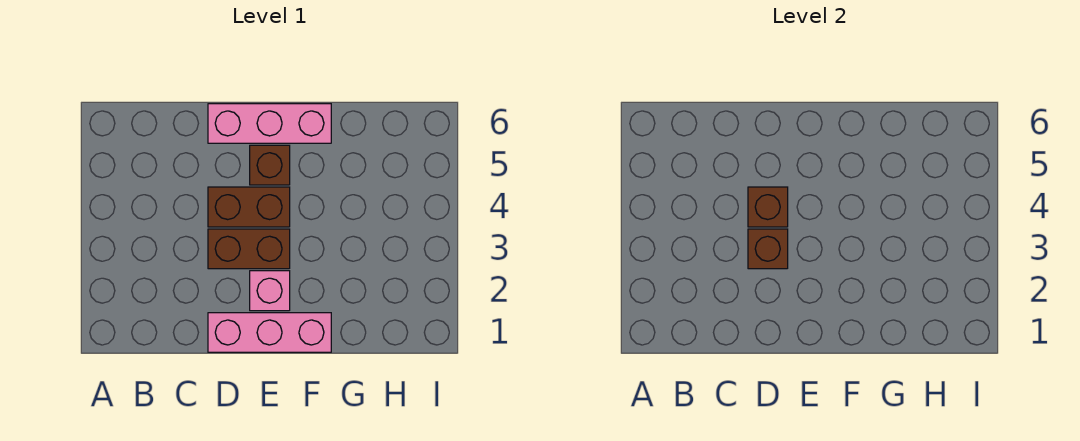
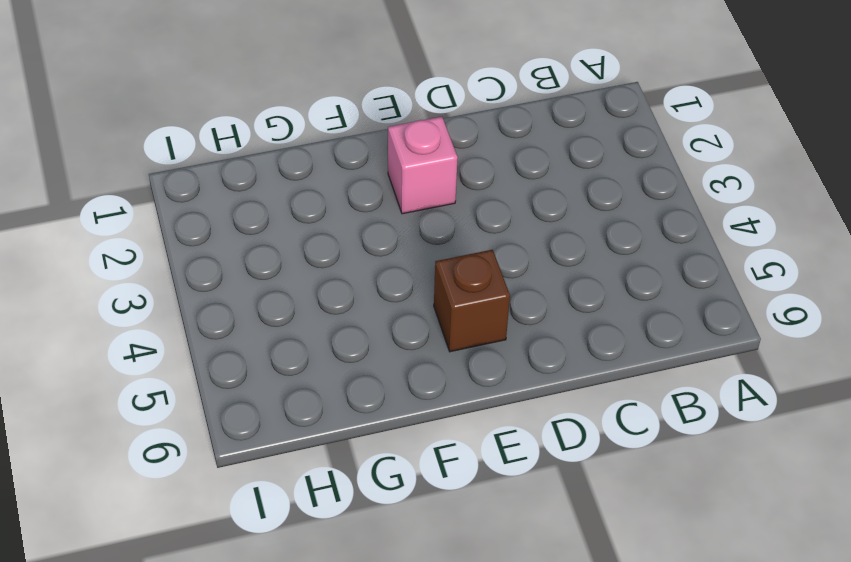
none -> pink brick D1:F1 level 1
none -> brown brick D3:E3 level 1

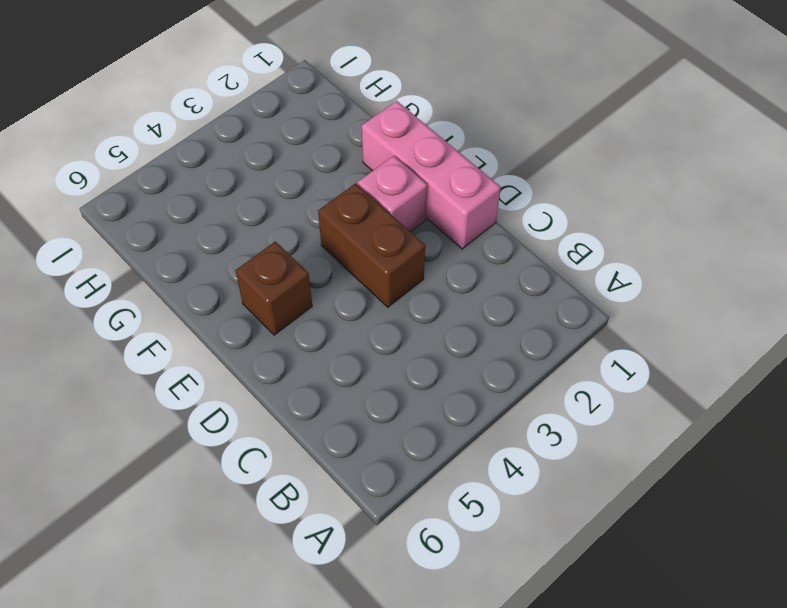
none -> brown brick D4:E4 level 1
none -> pink brick D6:F6 level 1

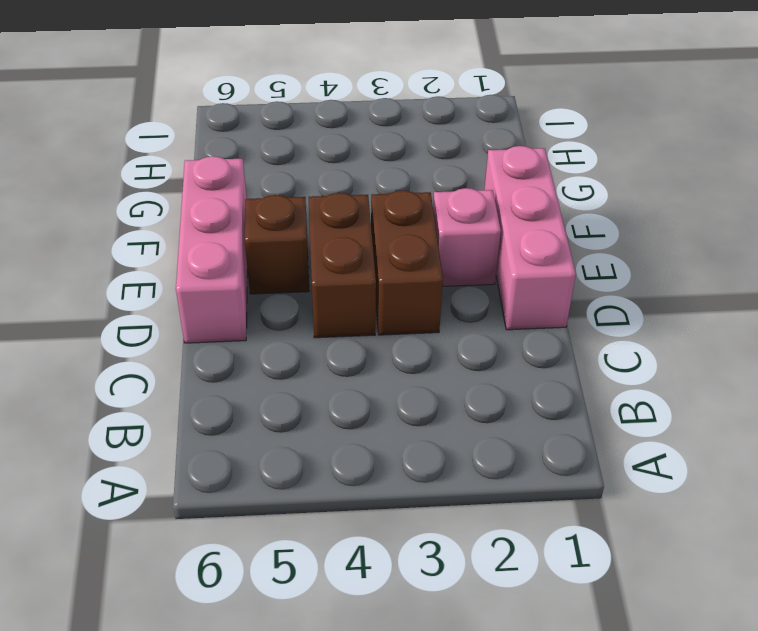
none -> brown brick D3 level 2
none -> brown brick D4 level 2

